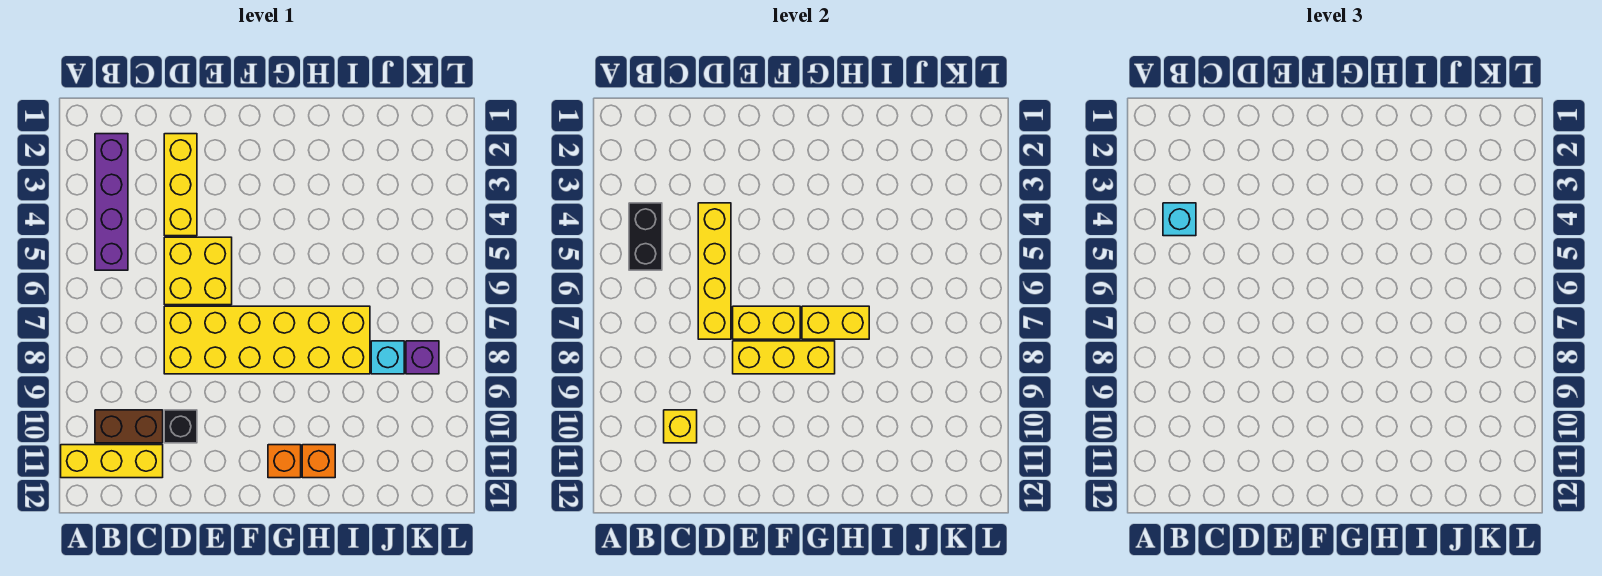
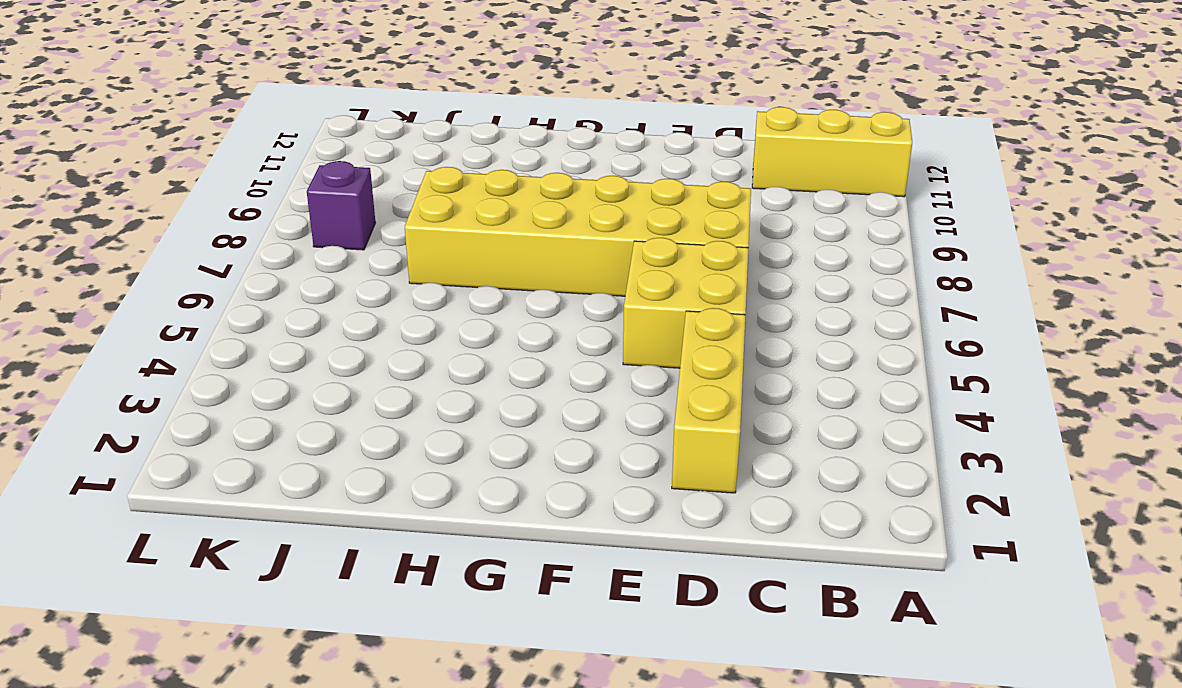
none -> purple brick B2:B5 level 1
none -> brown brick B10:C10 level 1
none -> black brick D10 level 1

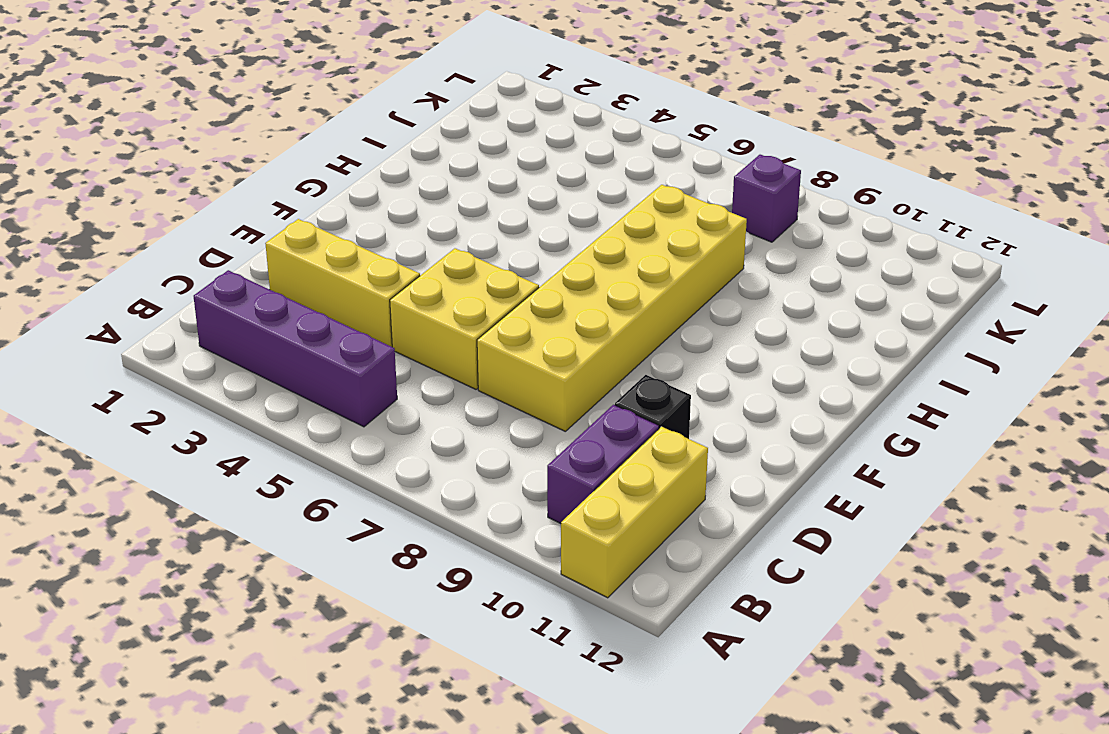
purple brick B10:C10 level 1 -> brown brick B10:C10 level 1
none -> orange brick G11 level 1
none -> orange brick H11 level 1
none -> cyan brick J8 level 1

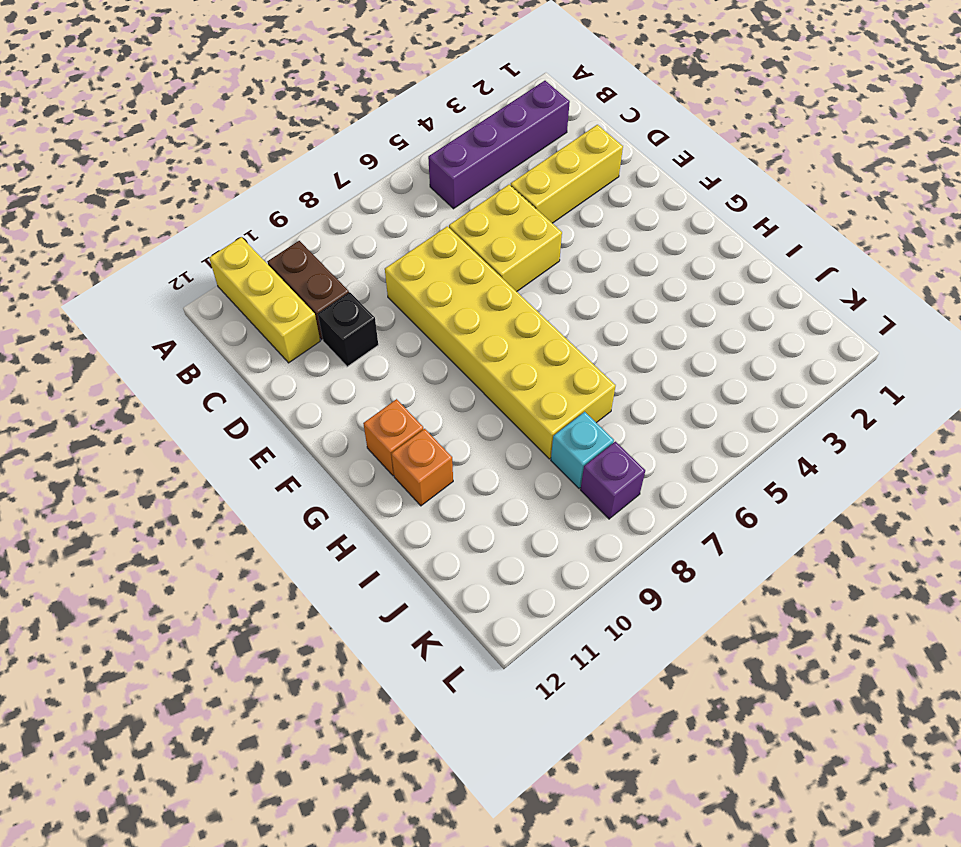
none -> black brick B4:B5 level 2
none -> yellow brick C10 level 2
none -> yellow brick D4:D7 level 2

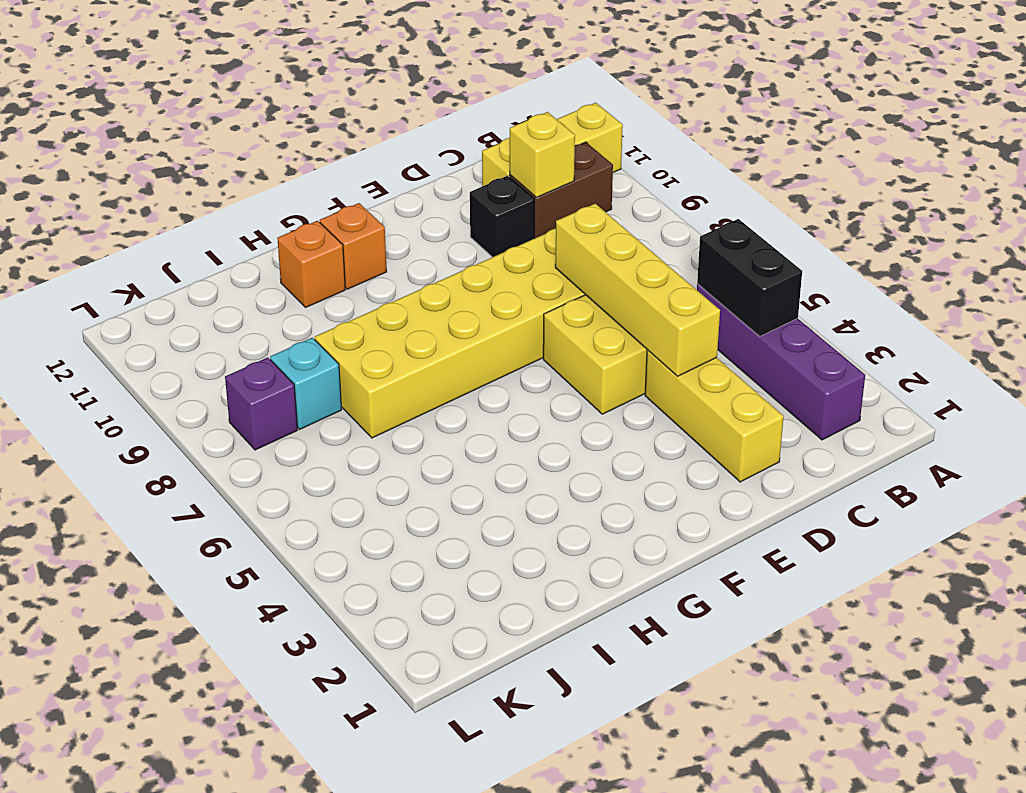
none -> yellow brick E7:F7 level 2
none -> yellow brick E8:G8 level 2
none -> yellow brick G7:H7 level 2

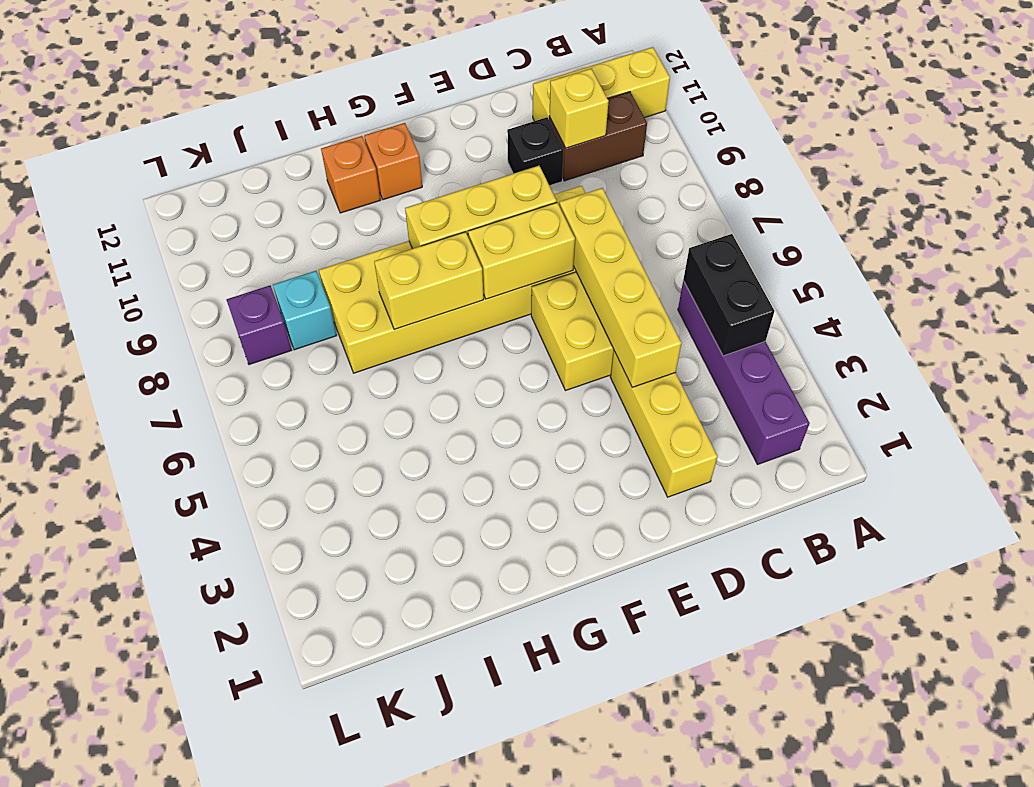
none -> cyan brick B4 level 3

